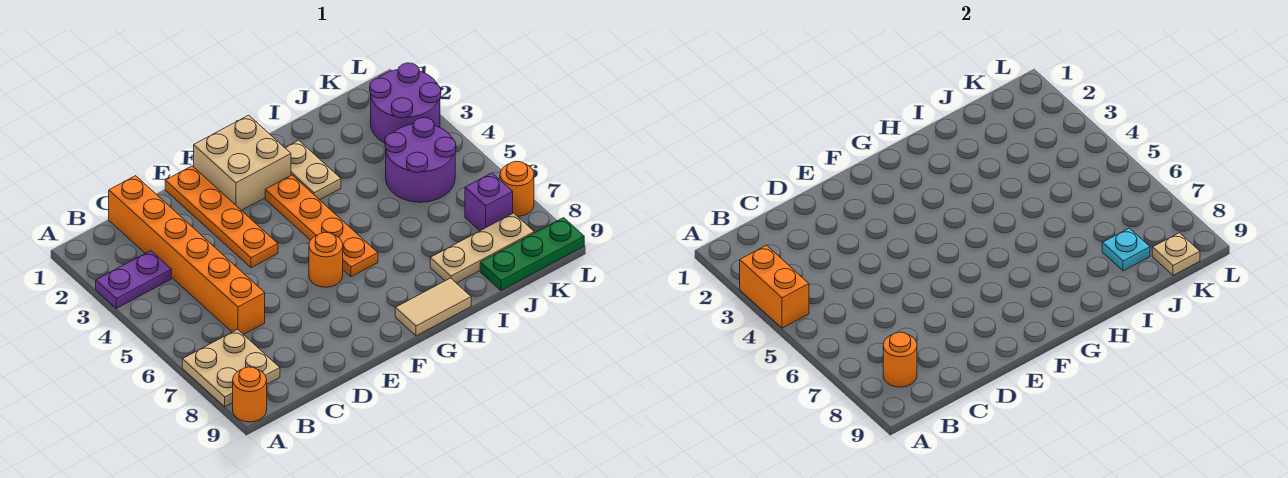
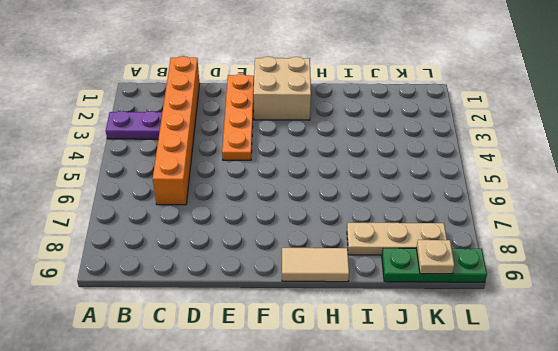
none -> tan plate A7:B8 level 1
none -> orange round brick A9 level 1
none -> orange round brick F6 level 1

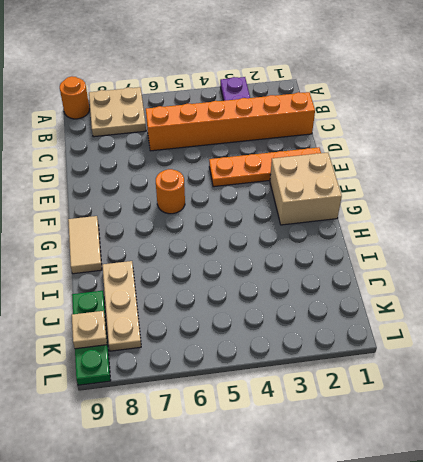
none -> orange plate G3:G6 level 1
none -> tan plate H2:H3 level 1
none -> purple round brick J4:K5 level 1

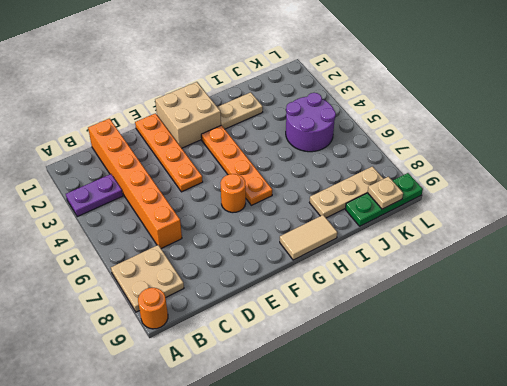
tan plate H2:I2 level 1 -> tan plate H2:H3 level 1
none -> purple round brick K2:L3 level 1
none -> purple brick K7 level 1
none -> orange round brick L7 level 1

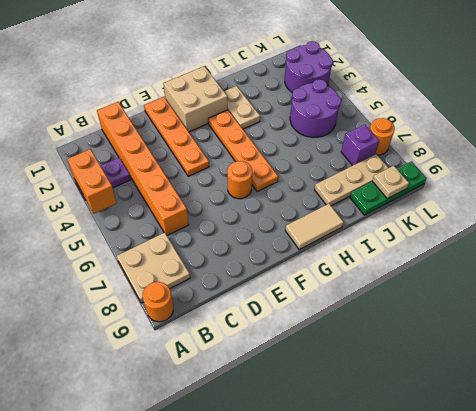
none -> orange round brick B8 level 2
none -> cyan plate J8 level 2

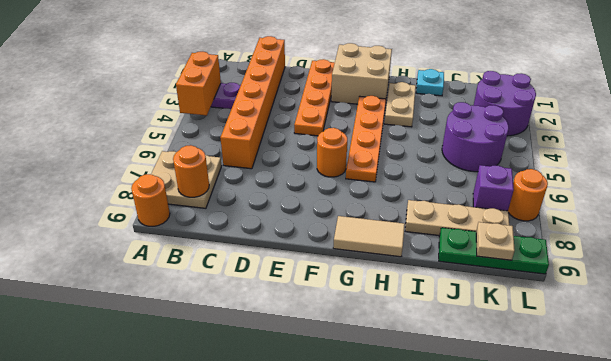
cyan plate I1 level 1 -> cyan plate J8 level 2

